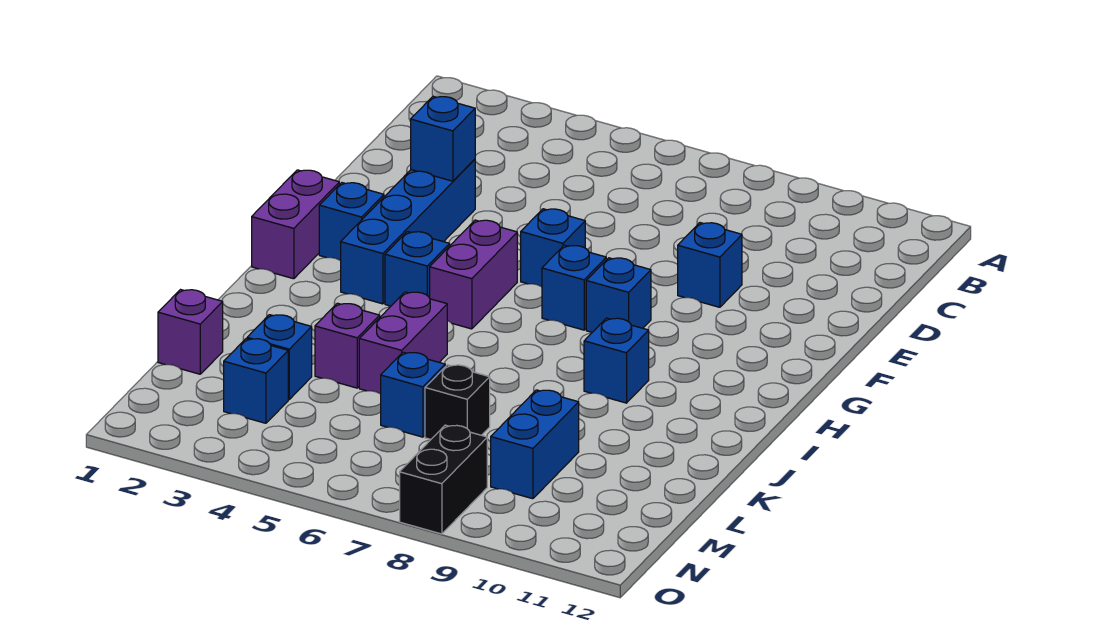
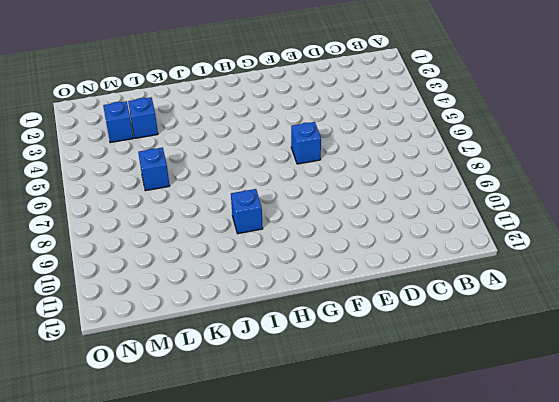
none -> blue brick E3:H3 level 1
none -> blue brick E9 level 1
none -> purple brick G1:H1 level 1

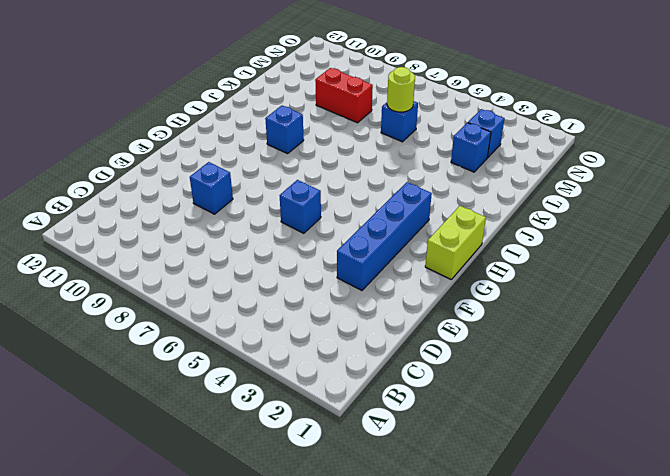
lime brick G1:H1 level 1 -> purple brick G1:H1 level 1
lime round brick L6 level 2 -> none
red brick L8:L9 level 1 -> blue brick L9:M9 level 1
none -> blue brick G2 level 1
none -> purple brick G5:H5 level 1
none -> blue brick G7 level 1

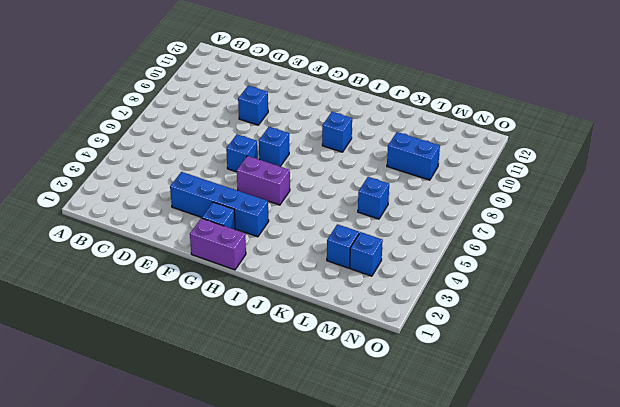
none -> blue brick G8 level 1
none -> blue brick H4 level 1
none -> purple brick J5:K5 level 1

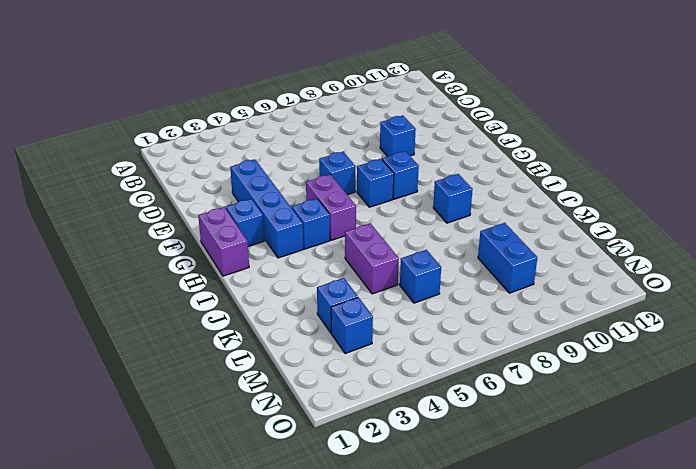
none -> purple brick K4 level 1
none -> purple brick L1 level 1
none -> black brick L7 level 1

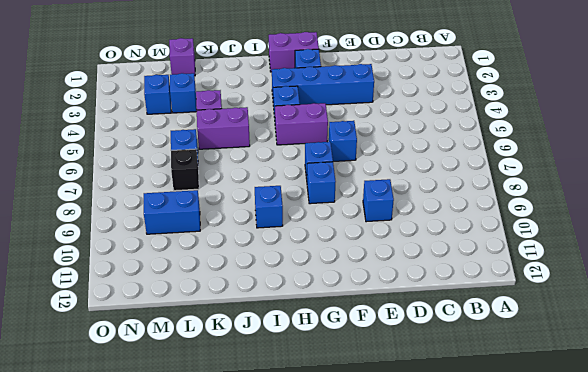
none -> black brick N8:O8 level 1
none -> blue brick E3 level 2

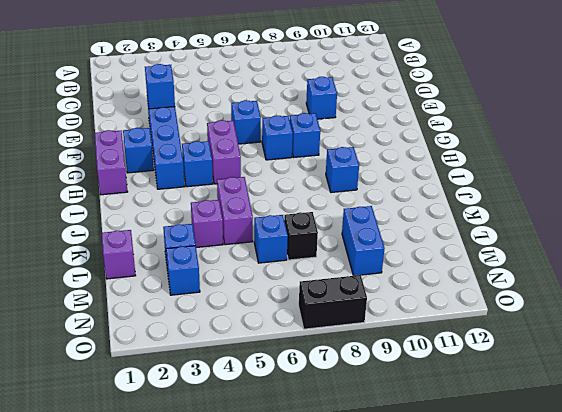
black brick O7:O8 level 1 -> black brick N8:O8 level 1

